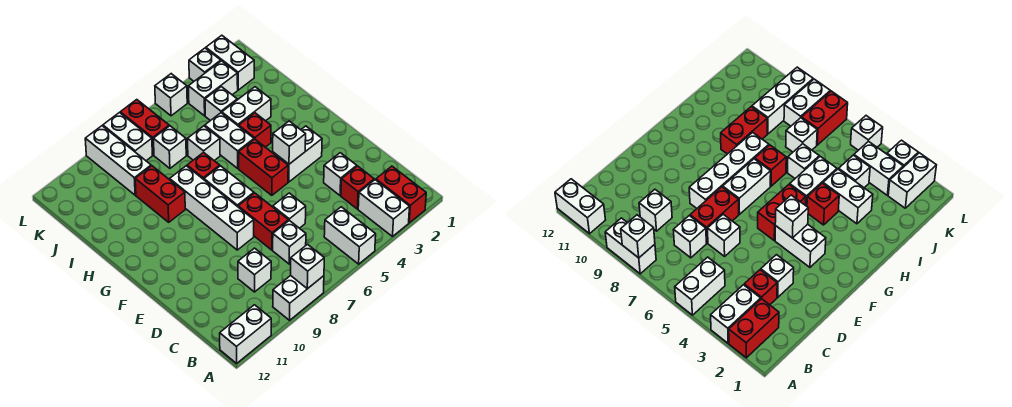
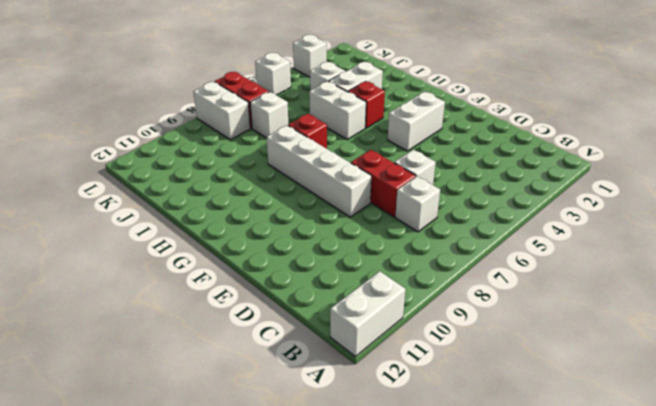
none -> red brick A2:B2 level 1
none -> white brick A3:B3 level 1
none -> white brick A5:B5 level 1
none -> white brick A8:A9 level 1

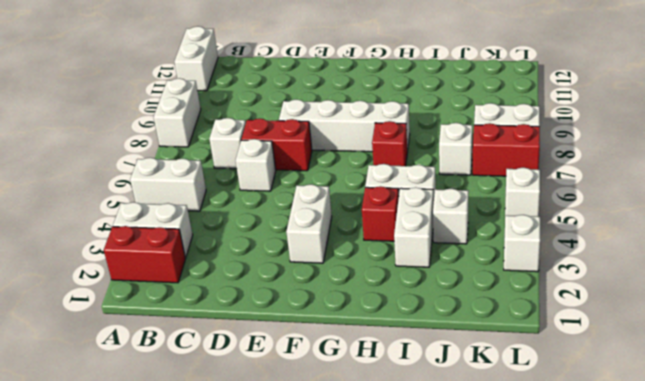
none -> red brick C3 level 1
none -> white brick C9 level 1
none -> white brick D3 level 1
none -> red brick F5:G5 level 1

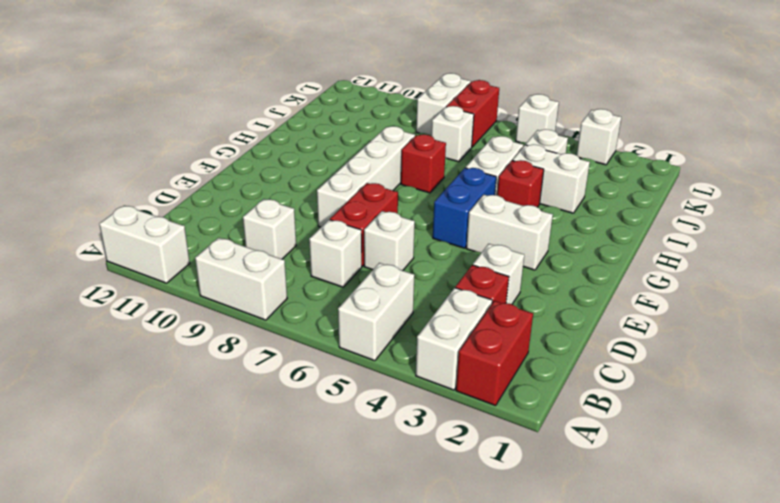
blue brick F5:G5 level 1 -> red brick F5:G5 level 1
none -> white brick F7:G7 level 1
none -> red brick H9:I9 level 1
none -> white brick I6 level 1
none -> white brick J9:L9 level 1

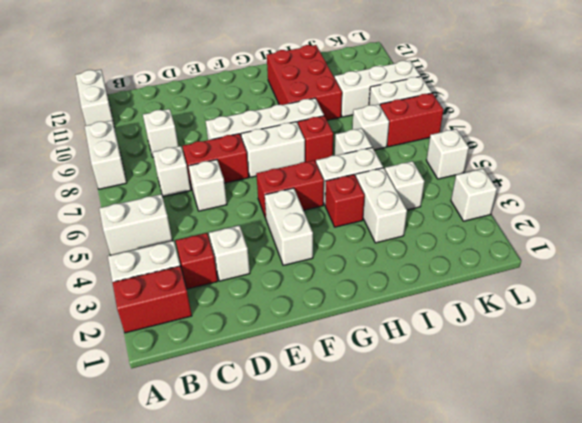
red brick H9:I11 level 1 -> red brick H9:I9 level 1
none -> white brick K2:L2 level 1
none -> white brick K3:K4 level 1
none -> white brick A8 level 2
none -> white brick F4 level 2

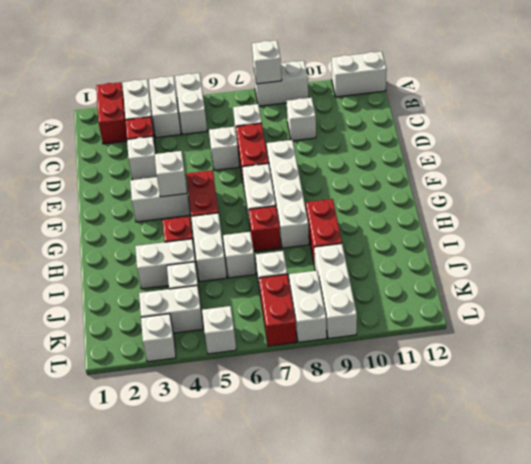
white brick A4:B4 level 1 -> white brick K2:L2 level 1

